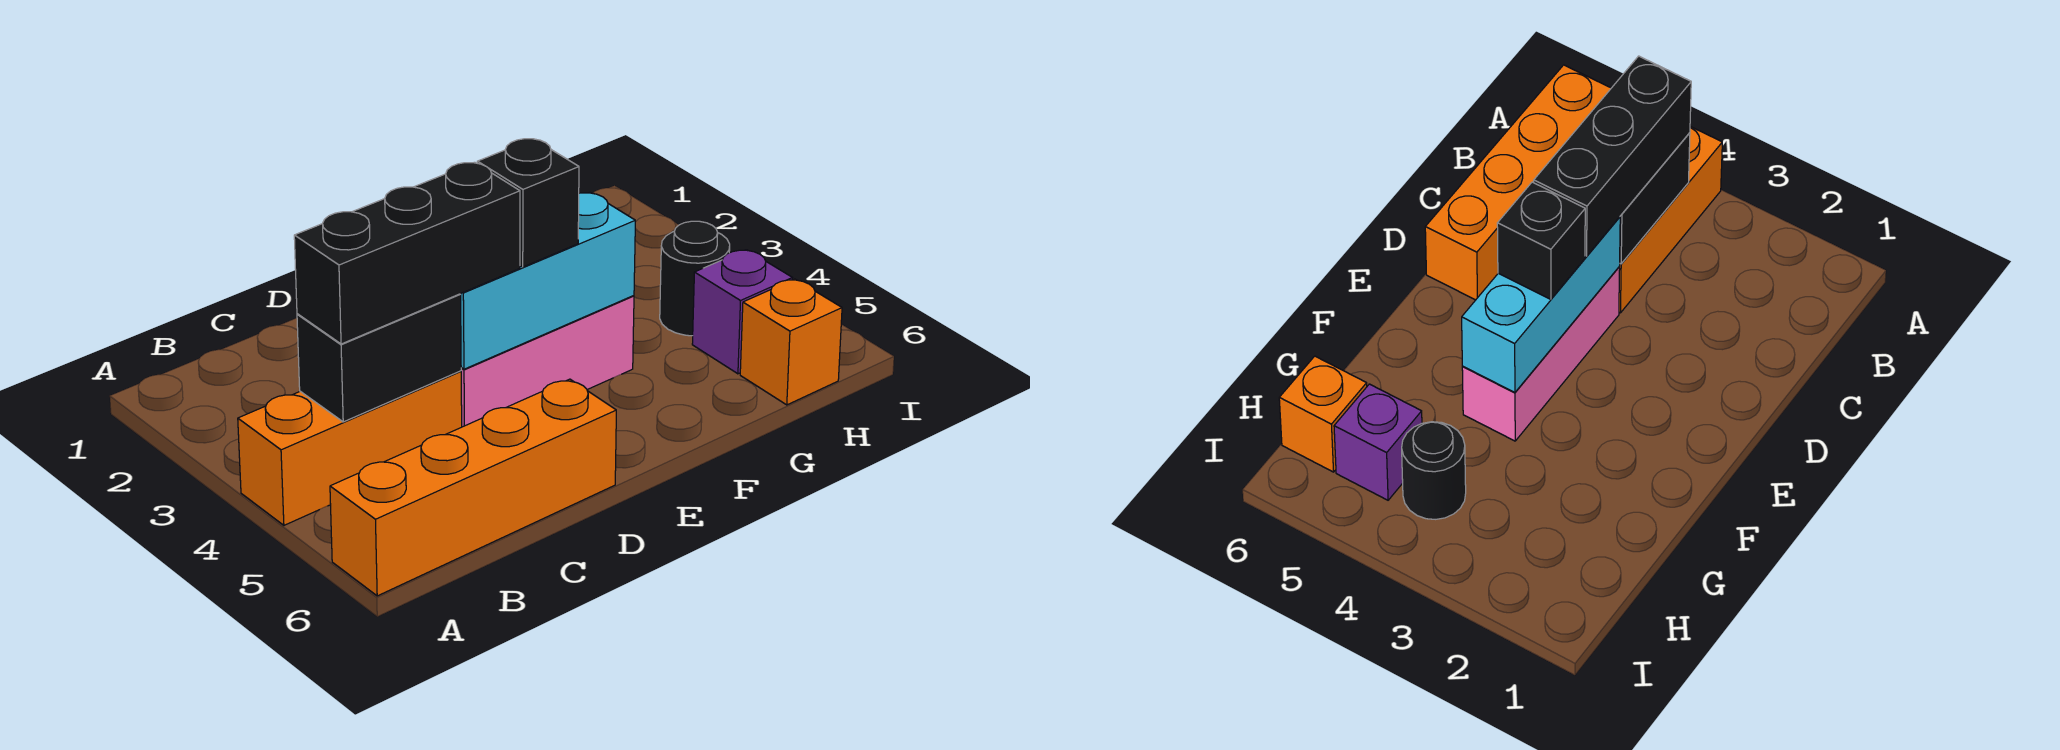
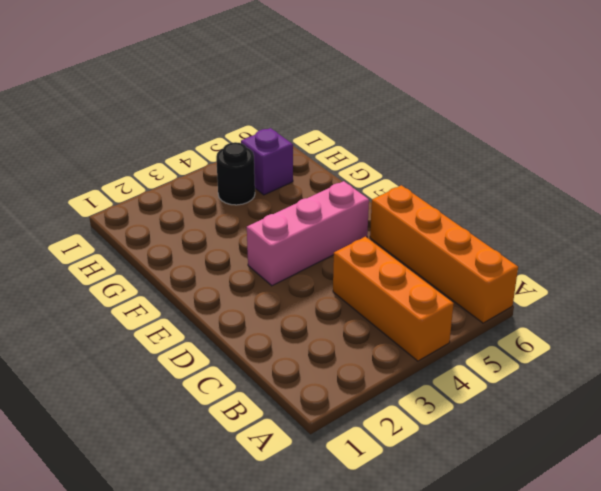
pink brick E3:E5 level 1 -> pink brick D4:F4 level 1
none -> orange brick H6 level 1
none -> black brick B4:C4 level 2

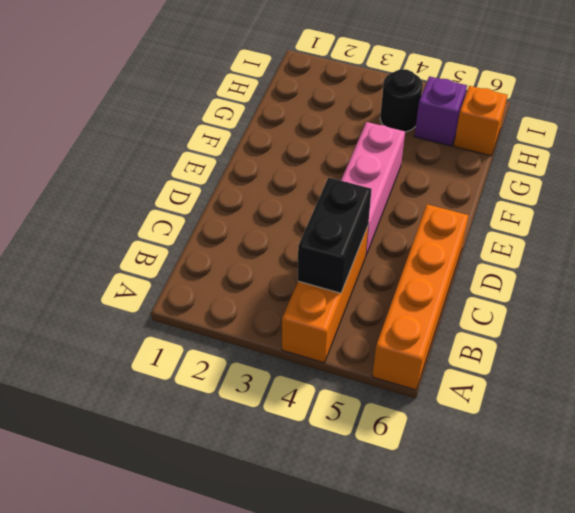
none -> cyan brick D4:F4 level 2
none -> black brick B4:D4 level 3

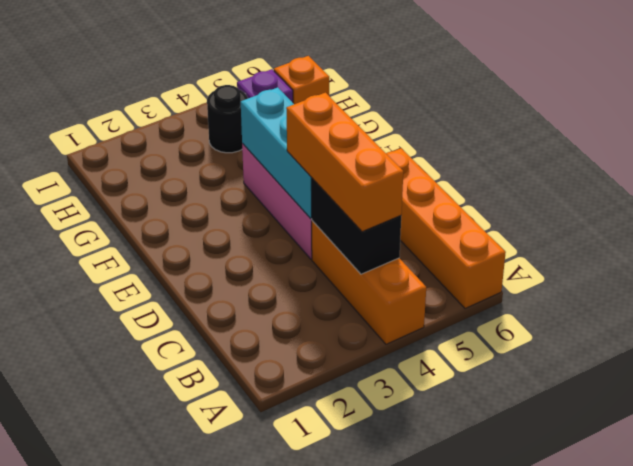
orange brick B4:D4 level 3 -> black brick B4:D4 level 3
none -> black brick E4 level 3

